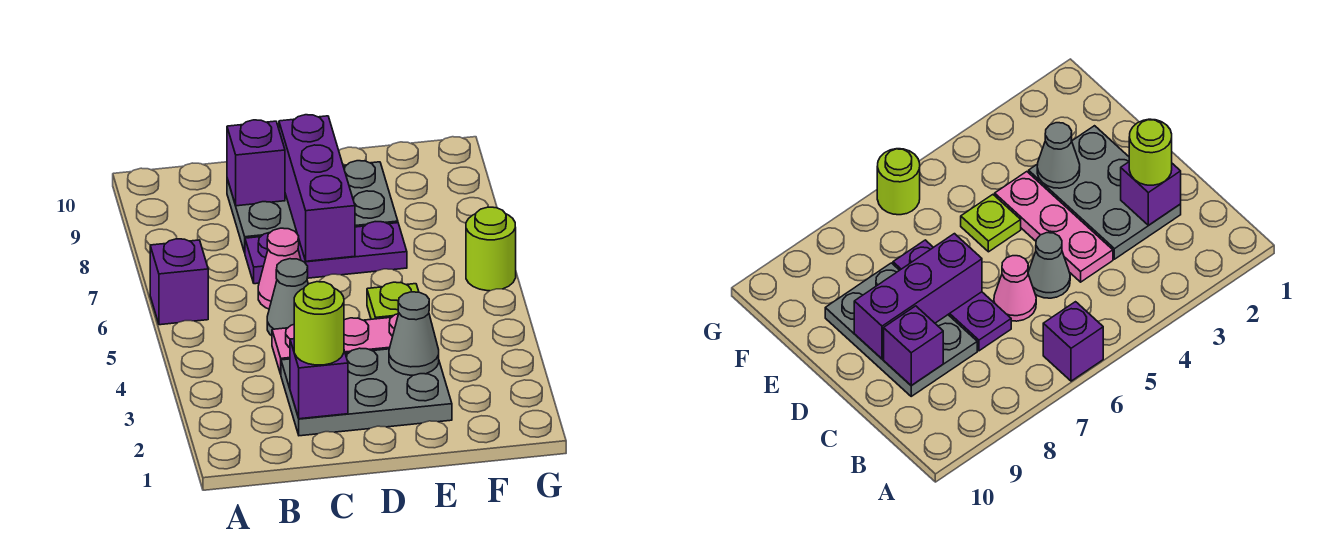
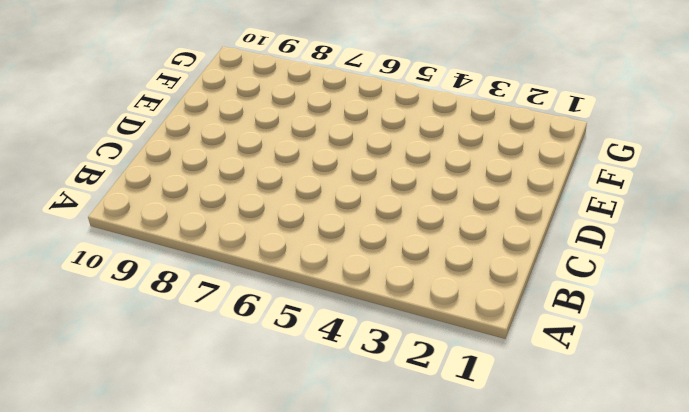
none -> purple brick A6 level 1
none -> grey plate C2:E3 level 1
none -> pink plate C4:E4 level 1

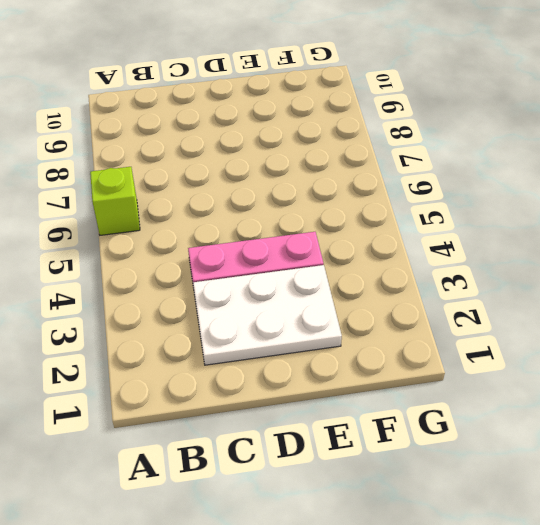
lime brick A6 level 1 -> purple brick A6 level 1
white plate C2:E3 level 1 -> grey plate C2:E3 level 1
none -> grey cone C5 level 1
none -> pink cone C6 level 1
none -> purple plate C7:E7 level 1

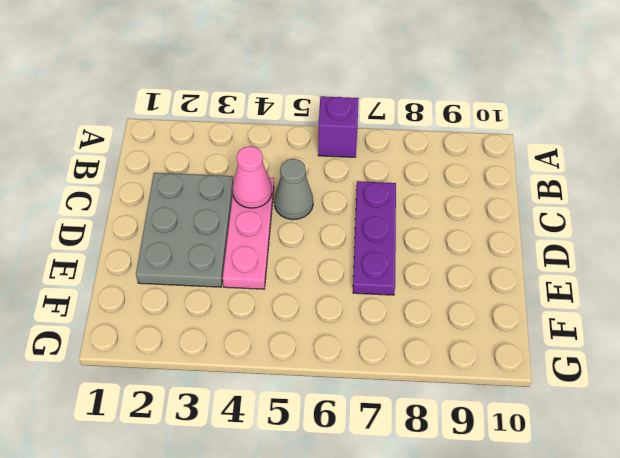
pink cone C4 level 2 -> pink cone C6 level 1
none -> grey plate C8:E9 level 1
none -> lime plate E5 level 1
none -> lime round brick G6 level 1

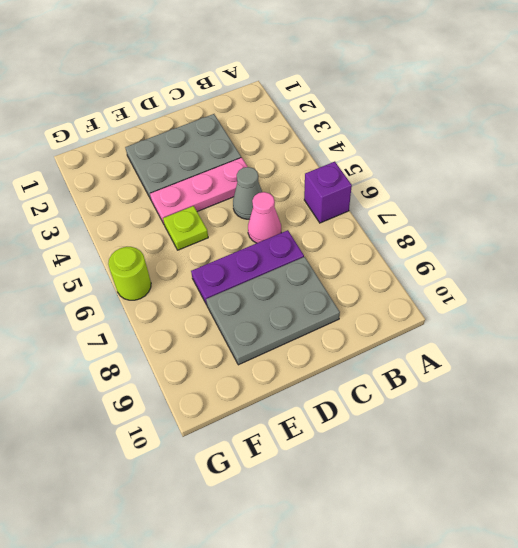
none -> purple brick C2 level 2
none -> purple brick C9 level 2
none -> purple brick D7:D9 level 2

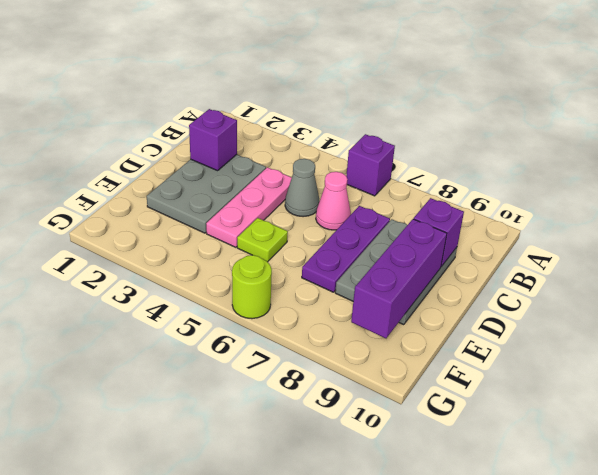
purple brick D9:F9 level 2 -> purple brick D7:D9 level 2
none -> grey cone E3 level 2
none -> lime round brick C2 level 3

